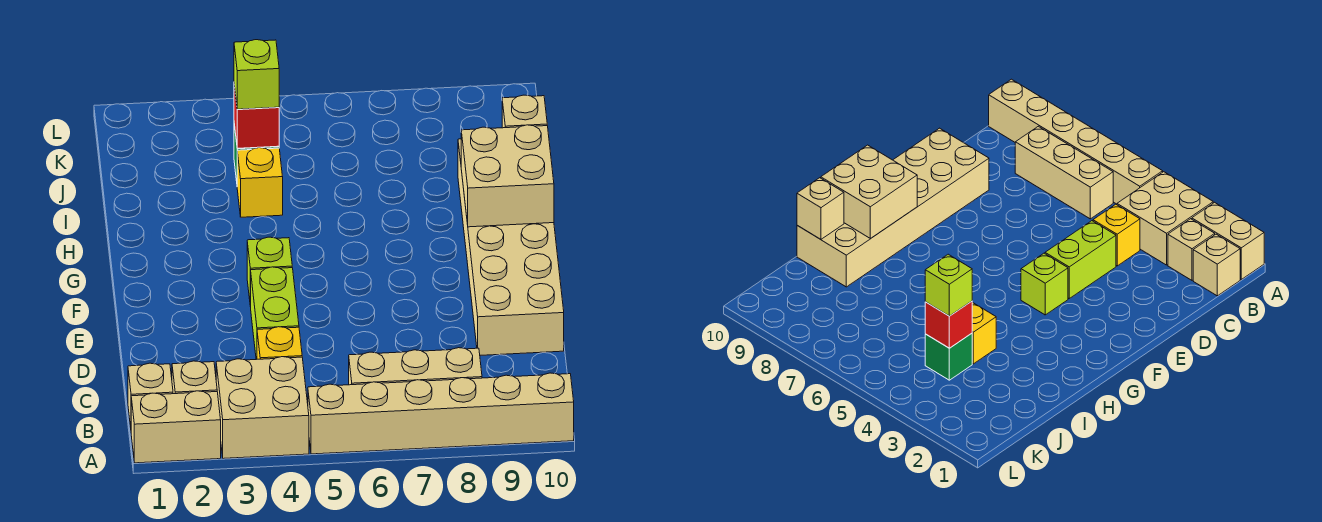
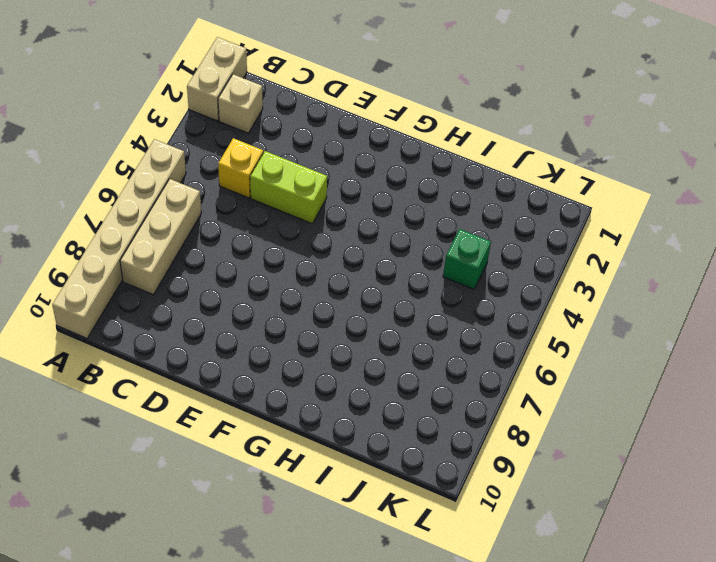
none -> tan brick A3:B4 level 1
none -> tan brick B1 level 1
none -> tan brick D9:I10 level 1

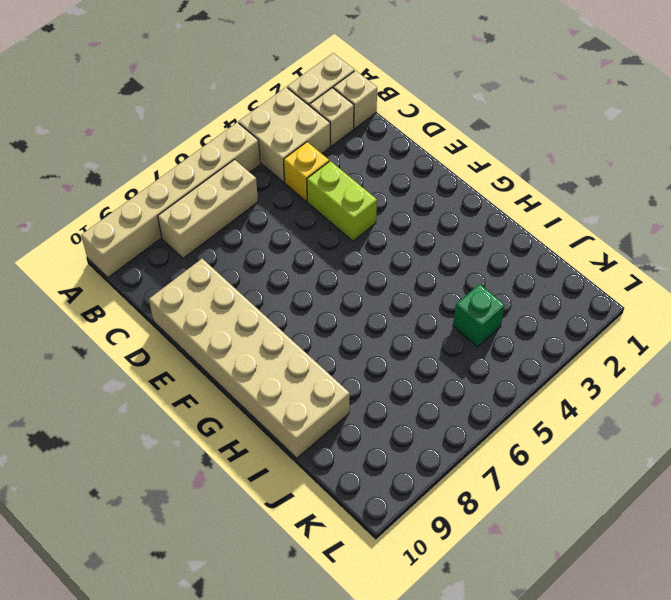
none -> lime brick F4 level 1
none -> yellow brick I4 level 1
none -> tan brick G9:H10 level 2

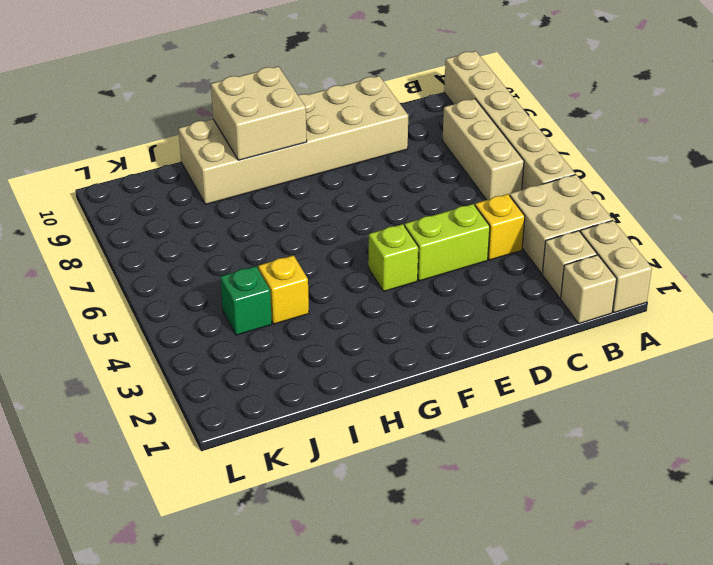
none -> tan brick I10 level 2
none -> red brick J4 level 2
none -> lime brick J4 level 3

